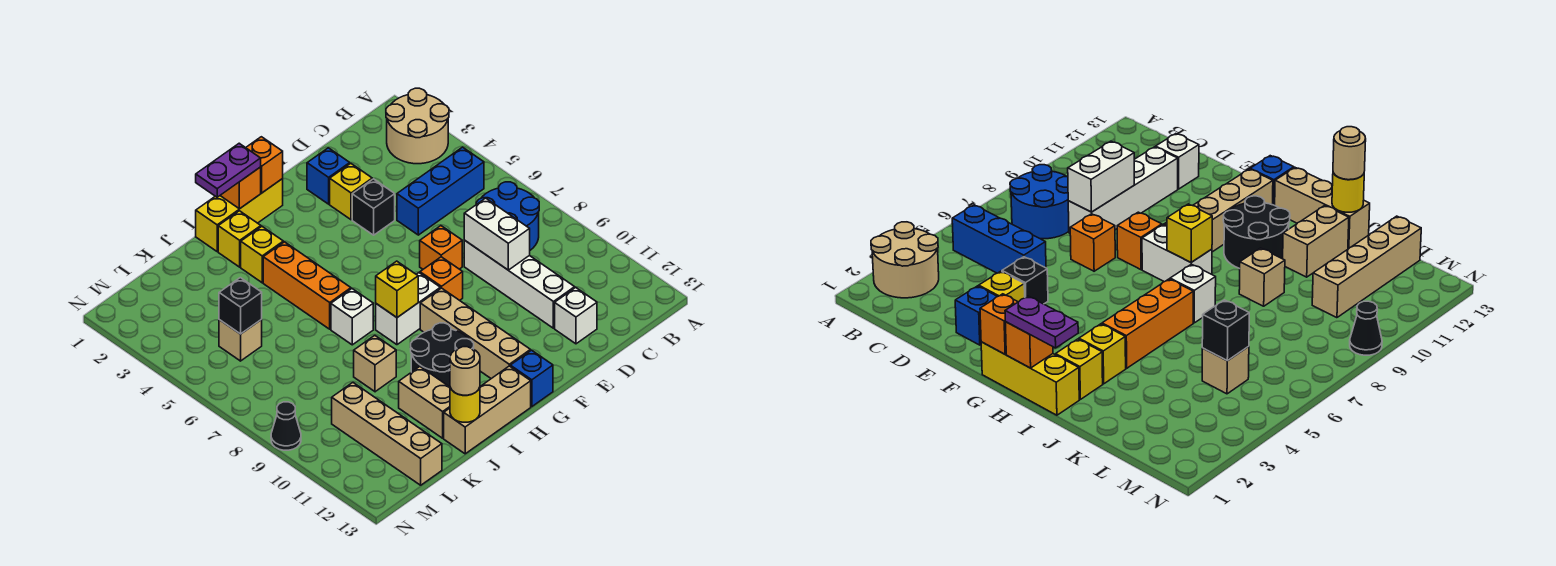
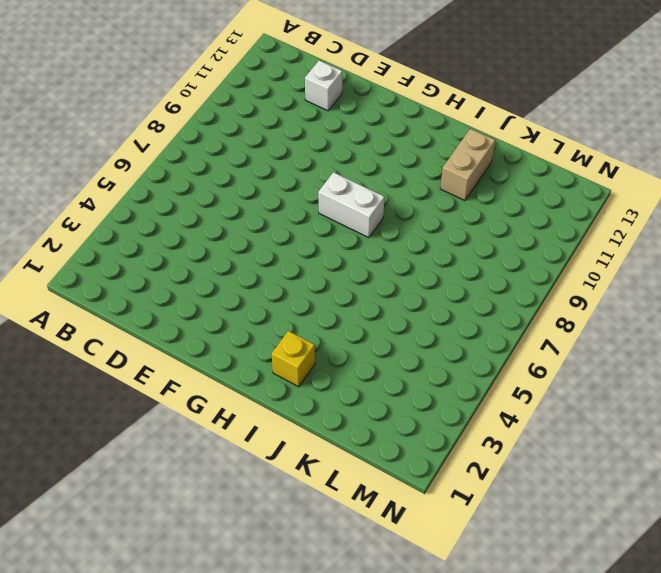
none -> tan round brick A2:B3 level 1
none -> blue brick B5:D5 level 1
none -> blue round brick B7:C8 level 1
none -> white brick D8:D11 level 1

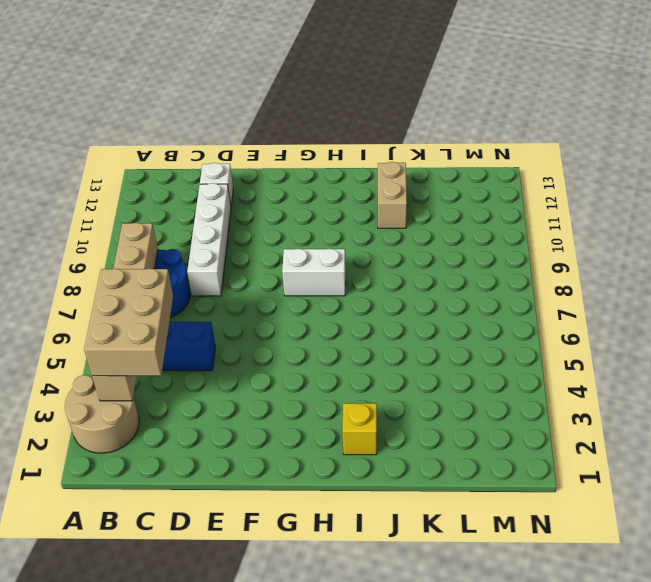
tan brick B3:B8 level 2 -> none
tan brick B3:C5 level 3 -> none
none -> blue brick E2 level 1
none -> yellow brick E3 level 1
none -> black brick E4 level 1
none -> orange brick E7 level 1

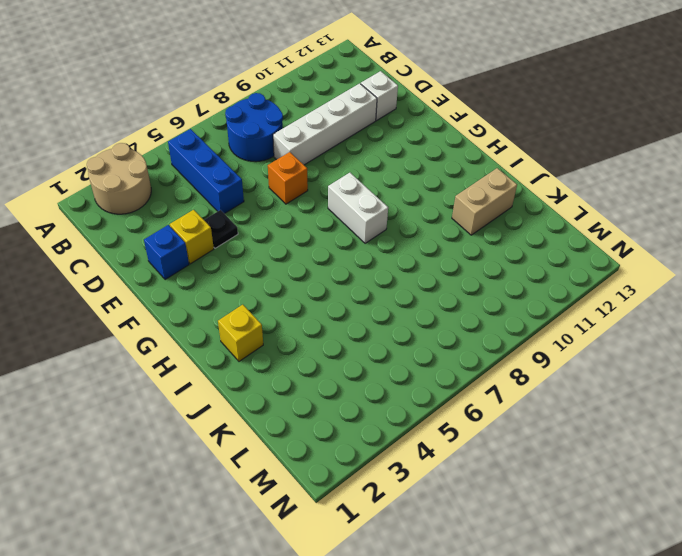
black plate E4 level 1 -> black brick E4 level 1
none -> orange brick F8 level 1
none -> yellow brick G1:I1 level 1
none -> tan brick G9:G12 level 1
none -> blue brick G13 level 1

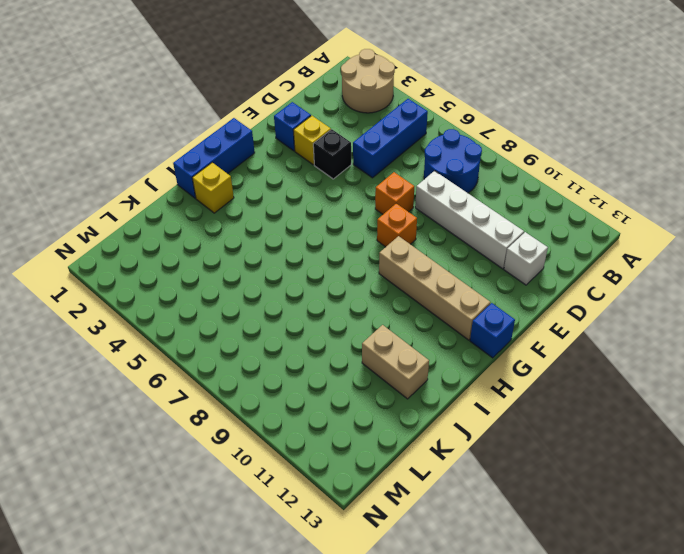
blue brick G1:I1 level 1 -> yellow brick G1:I1 level 1
none -> white brick G8:H8 level 1
none -> black round brick H10:I11 level 1
none -> tan brick H13:J13 level 1
none -> yellow brick I3 level 1

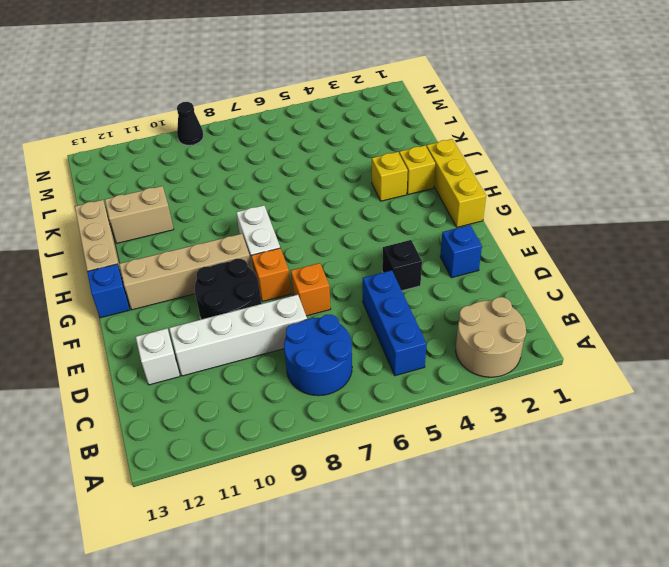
black round brick E9:F10 level 1 -> black round brick H10:I11 level 1
none -> yellow brick E3 level 1
none -> orange brick I4:I6 level 1
none -> white brick I7 level 1
none -> tan brick J9 level 1

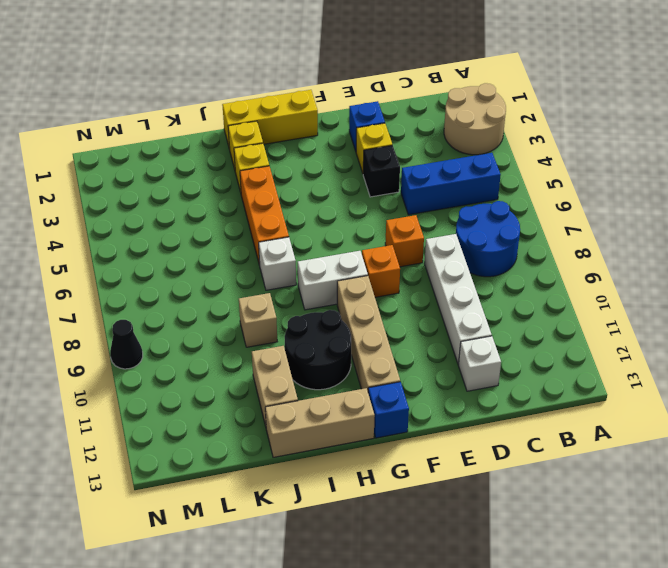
none -> tan brick L5 level 1
none -> tan brick L10:L13 level 1
none -> white brick D8:D9 level 2
none -> orange brick G1 level 2

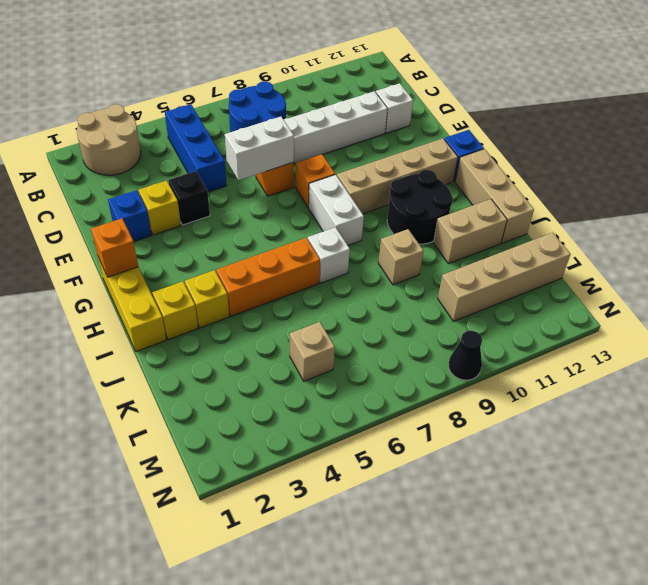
white brick E6:E7 level 2 -> white brick D8:D9 level 2
none -> orange brick H1 level 2
none -> yellow brick H8 level 2
none -> yellow round brick J13 level 2
none -> black brick L5 level 2

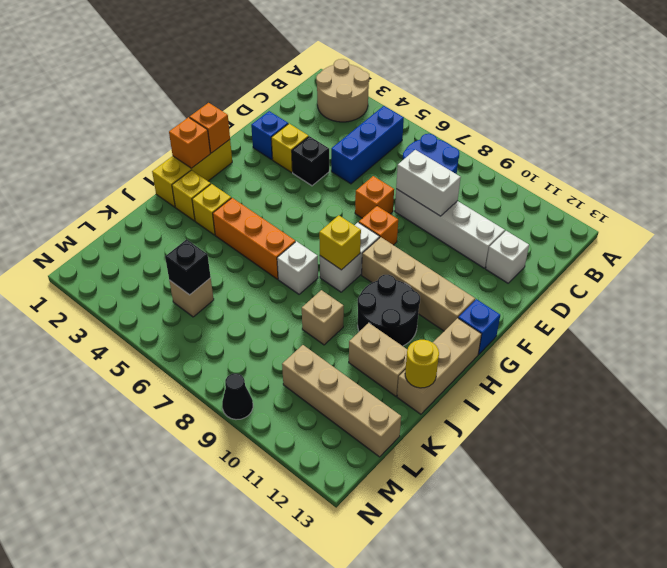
none -> purple plate H1:I1 level 3
none -> tan round brick J13 level 3

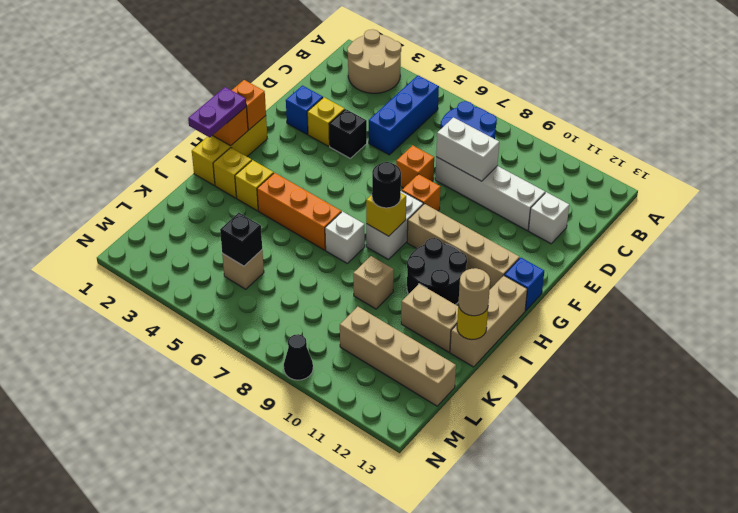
black round brick H8 level 3 -> none

